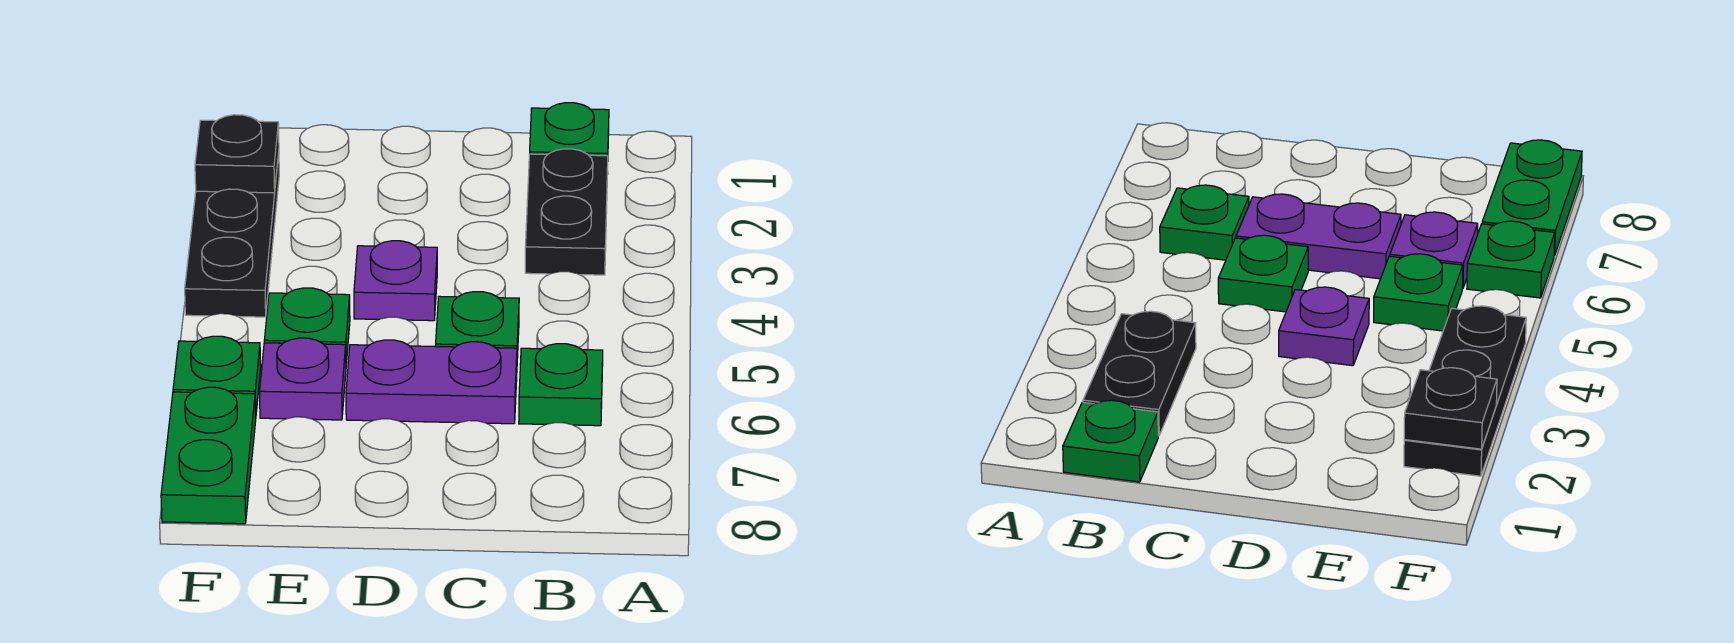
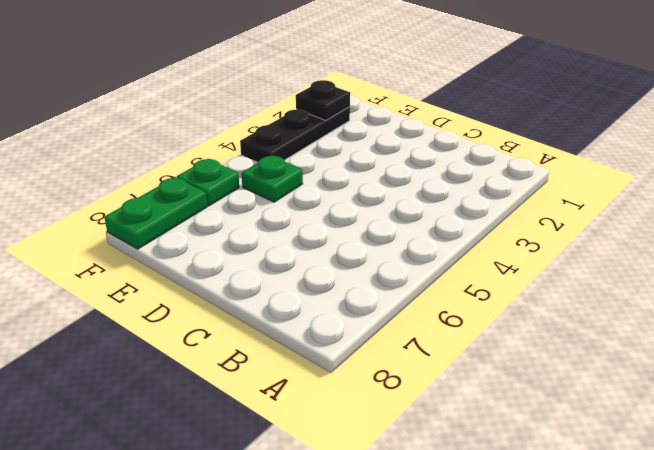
none -> green plate B1 level 1
none -> black plate B2:B3 level 1
none -> green plate B6 level 1

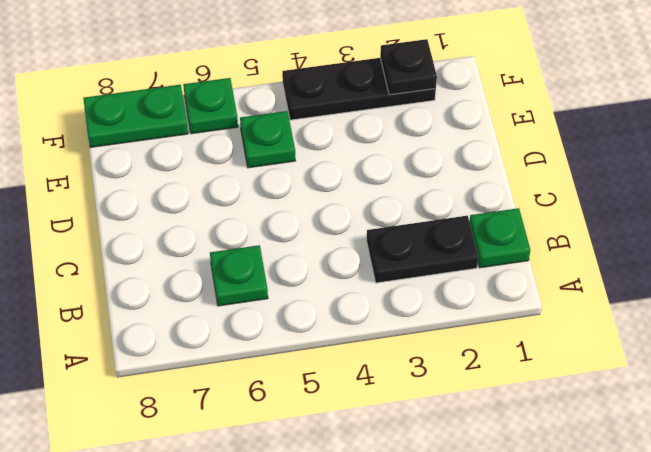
none -> green plate C5 level 1
none -> purple plate C6:D6 level 1
none -> purple plate D4 level 1

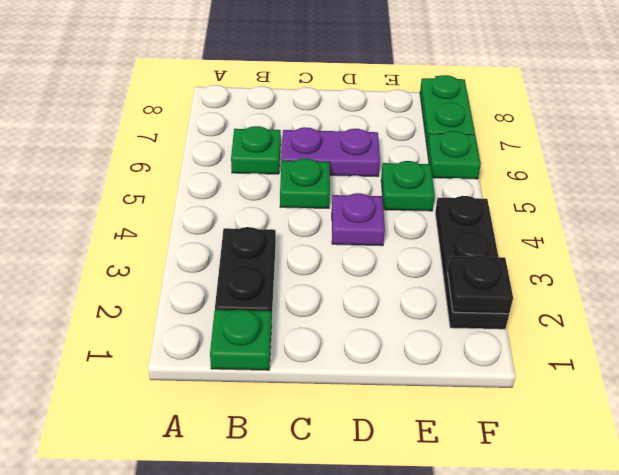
none -> purple plate E6 level 1

